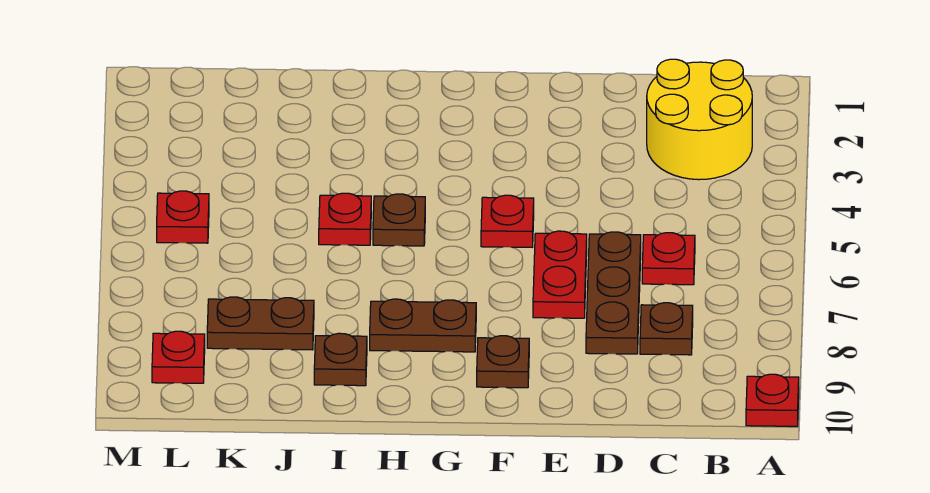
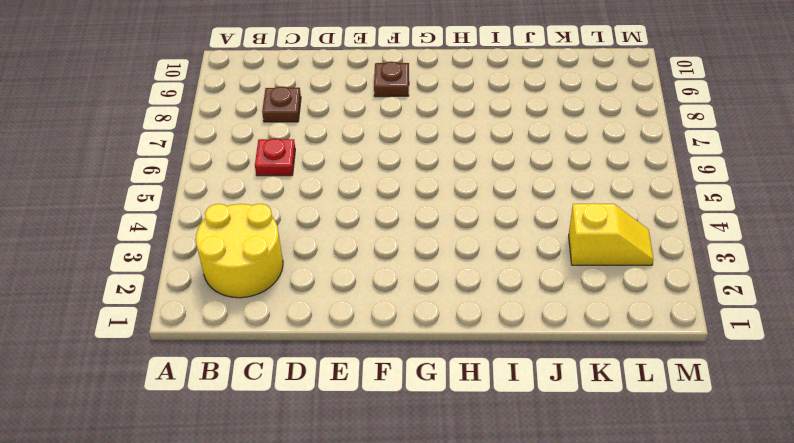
yellow slope K3:L3 level 1 top K -> none
none -> red plate A10 level 1
none -> brown plate D6:D8 level 1
none -> red plate E6:E7 level 1

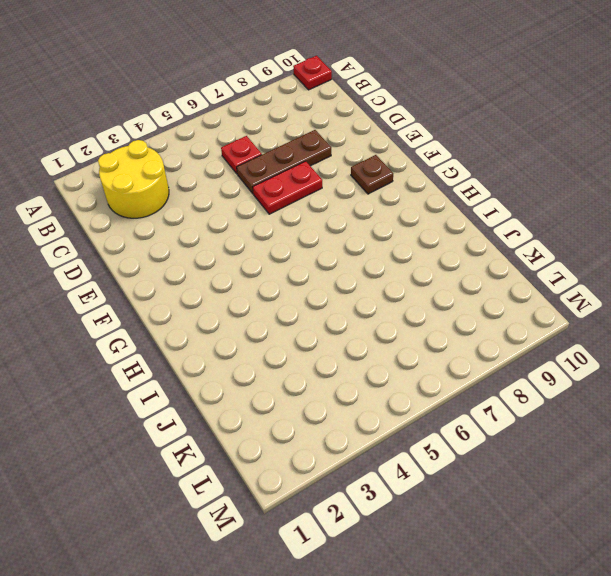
none -> brown plate C8 level 1
none -> red plate F5 level 1
none -> brown plate G8:H8 level 1

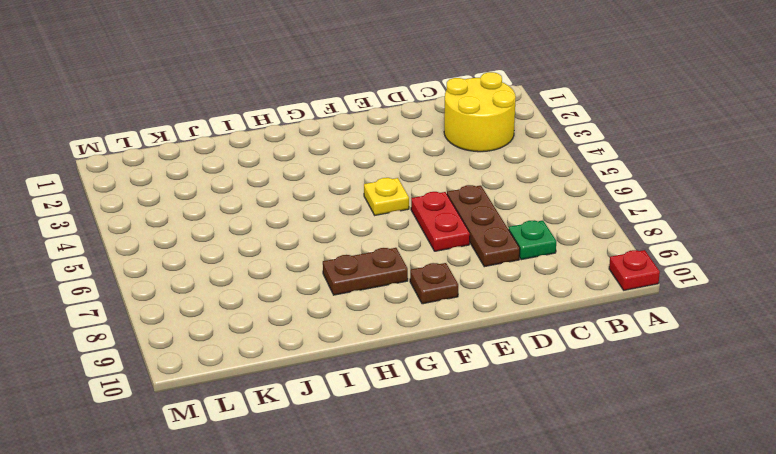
green plate C8 level 1 -> brown plate C8 level 1
yellow plate F5 level 1 -> red plate F5 level 1
none -> red plate C6 level 1
none -> brown plate H5 level 1
none -> red plate I5 level 1

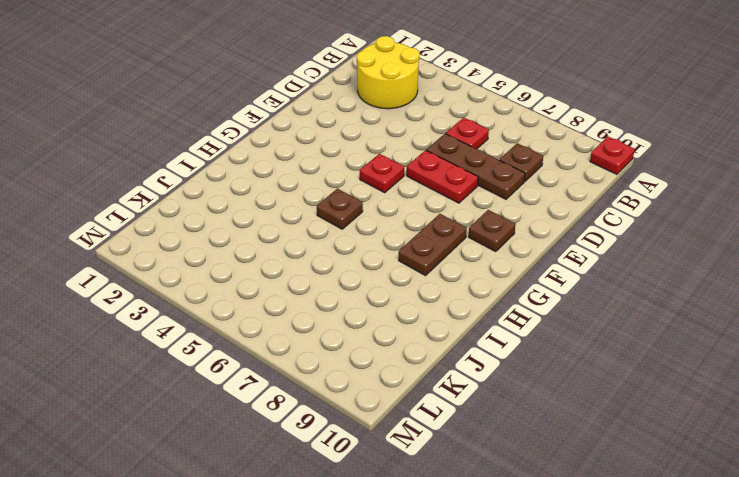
none -> red plate I5 level 1
none -> brown plate I9 level 1
none -> brown plate J8:K8 level 1

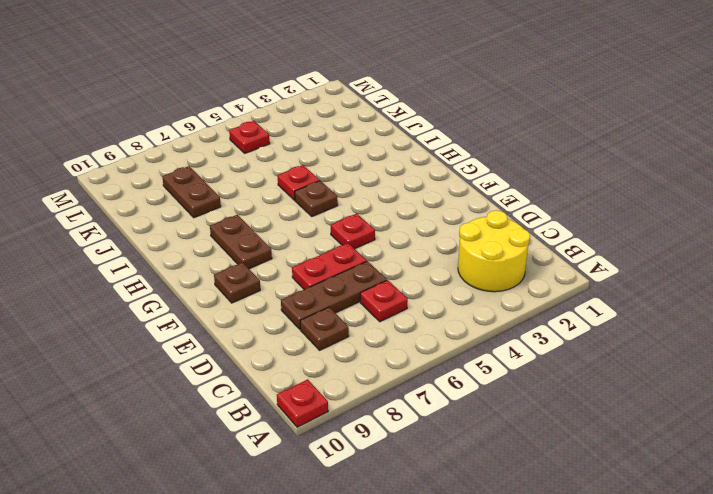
none -> brown plate I9 level 1
none -> red plate L9 level 1

